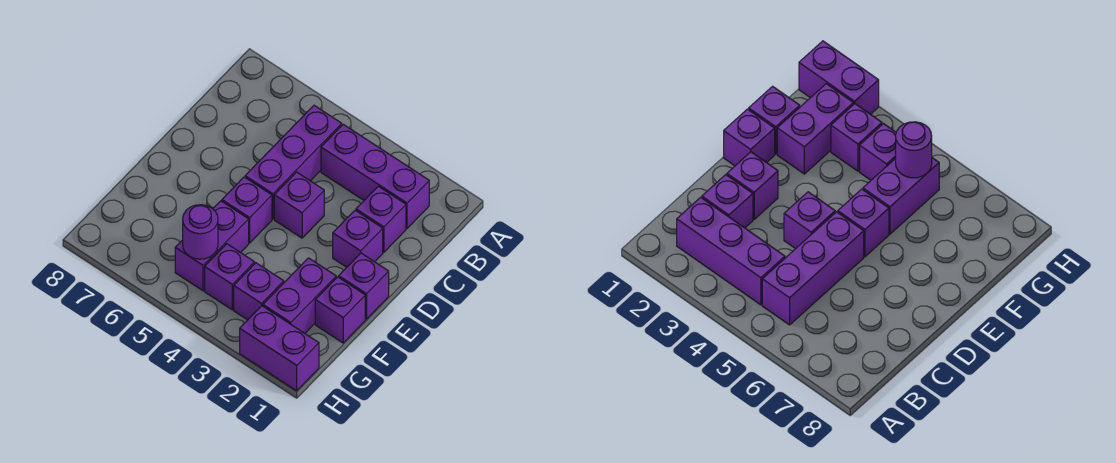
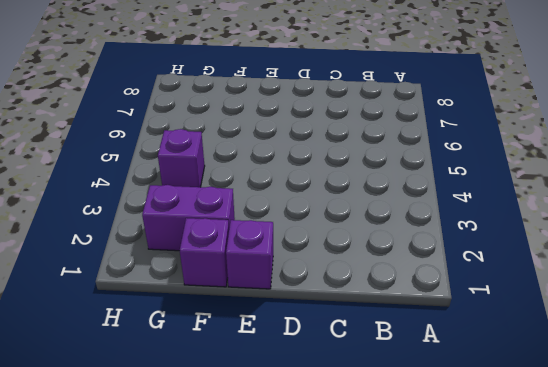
none -> purple brick B2:B4 level 1
none -> purple brick B5:D5 level 1
none -> purple brick C2 level 1

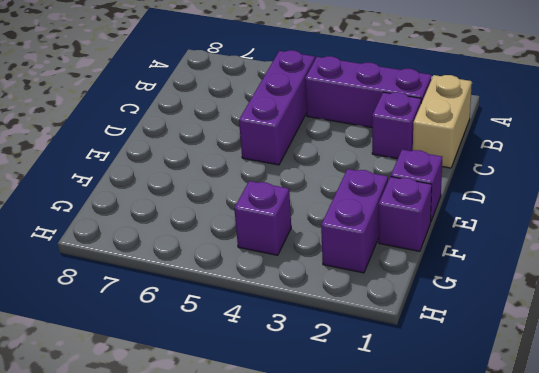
tan brick B1:C1 level 1 -> none
none -> purple brick D2 level 1
none -> purple brick D4 level 1
none -> purple brick E5 level 1

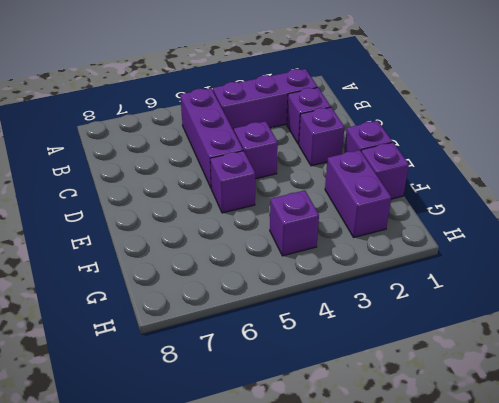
none -> purple brick F5:G5 level 1
none -> purple brick G3 level 1
none -> purple brick H1:H2 level 1

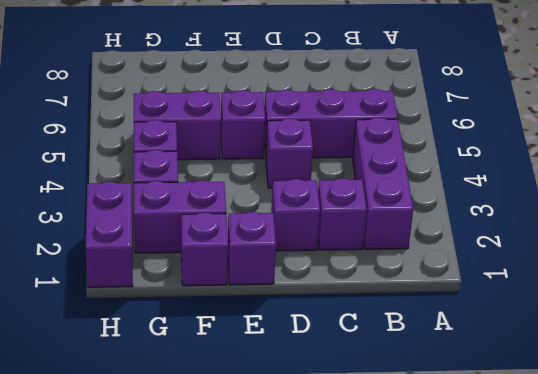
none -> purple round brick G5 level 2

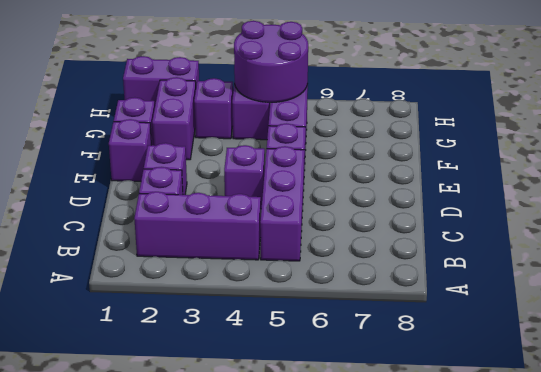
purple round brick G4:H5 level 2 -> purple round brick G5 level 2

